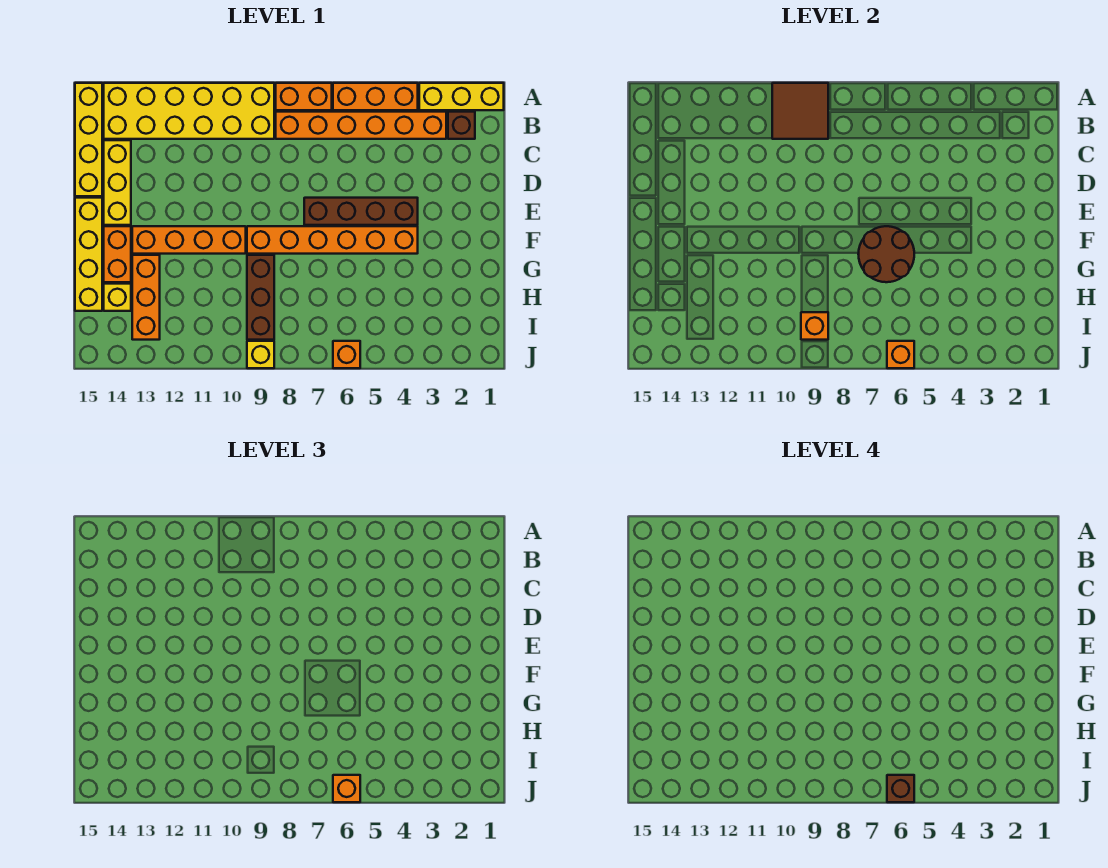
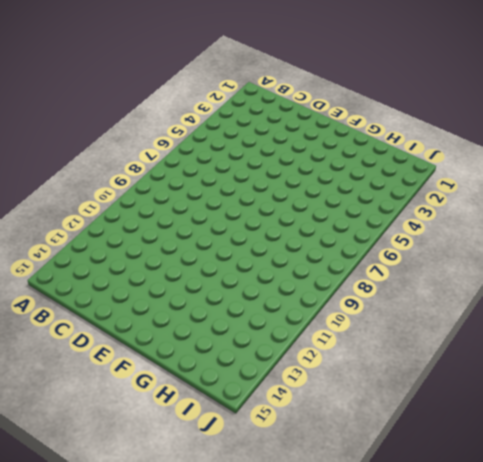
none -> yellow brick A1:A3 level 1
none -> orange brick A4:A6 level 1
none -> orange brick A7:A8 level 1

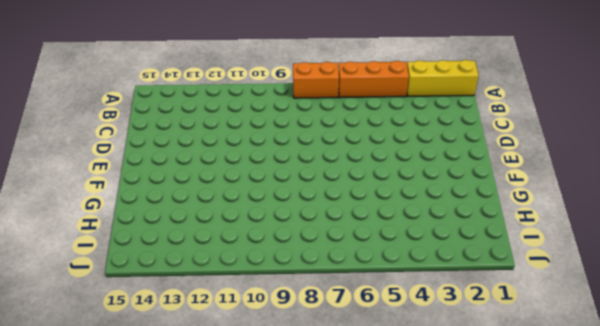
none -> yellow brick A9:B14 level 1
none -> yellow brick A15:D15 level 1
none -> brown brick B2 level 1

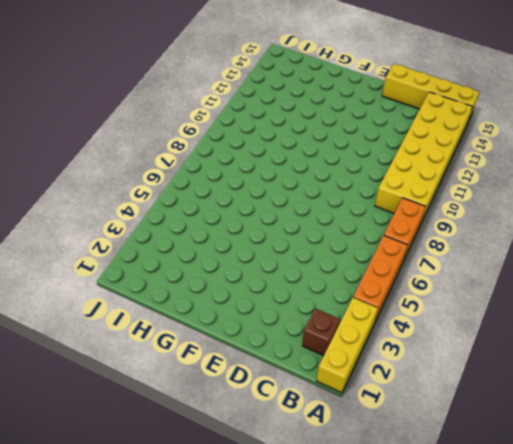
none -> orange brick B3:B8 level 1
none -> yellow brick C14:E14 level 1
none -> brown brick E4:E7 level 1

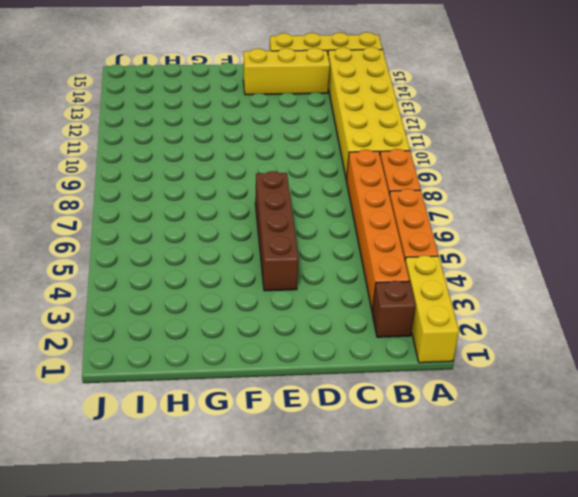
none -> yellow brick E15:H15 level 1
none -> orange brick F4:F9 level 1
none -> orange brick F10:F13 level 1

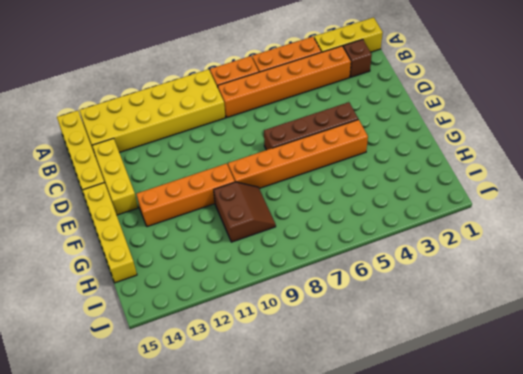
brown slope G9:H10 level 1 top 10 -> brown brick G9:I9 level 1
none -> orange brick F14:G14 level 1
none -> orange brick G13:I13 level 1
none -> yellow brick H14 level 1

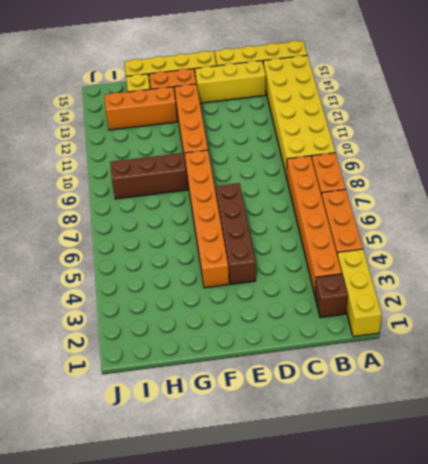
none -> orange brick J6 level 1
none -> yellow brick J9 level 1
none -> brown tile A9:B10 level 2

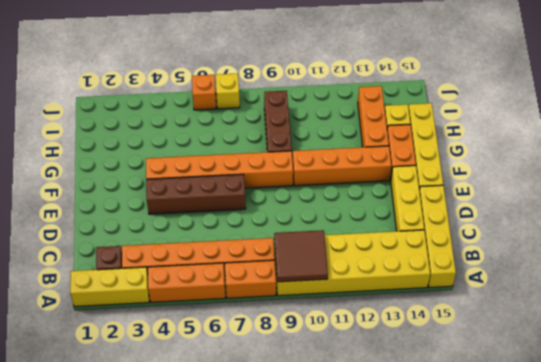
yellow brick J7 level 1 -> yellow brick J9 level 1
none -> brown round brick F6:G7 level 2
none -> orange brick I9 level 2
none -> orange brick J6 level 2

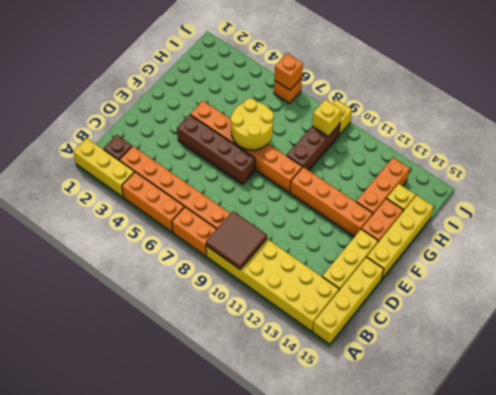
yellow round brick F6:G7 level 2 -> brown round brick F6:G7 level 2
yellow brick I9 level 2 -> orange brick I9 level 2
none -> orange brick J6 level 3
none -> brown brick J6 level 4

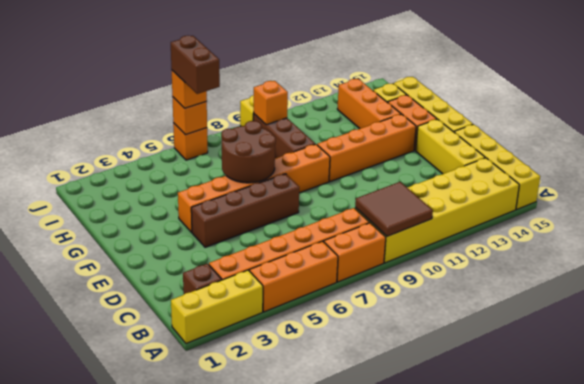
brown brick I6:J6 level 4 -> brown brick J6 level 4

